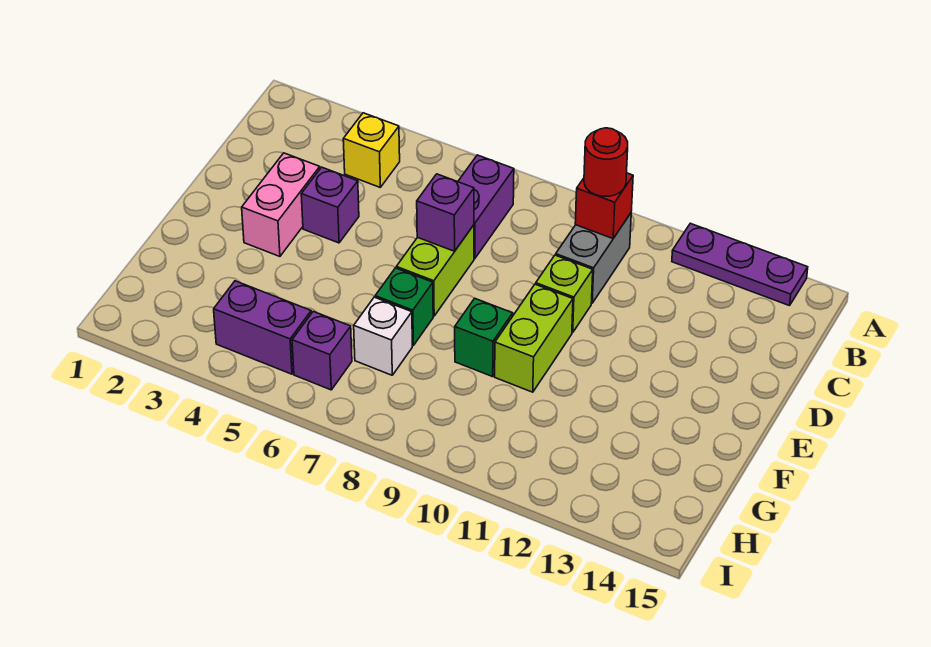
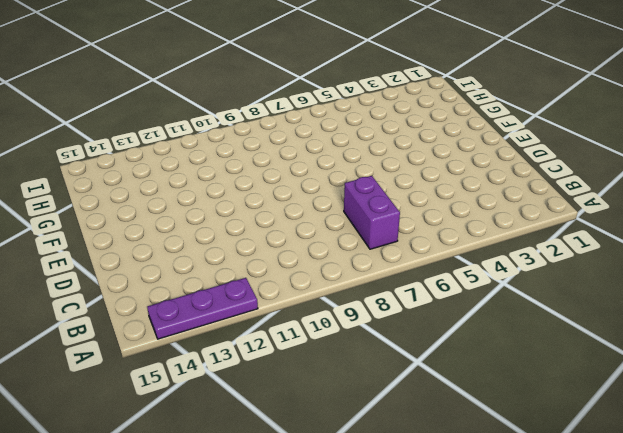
none -> yellow brick B4 level 1
none -> grey brick B10:C10 level 1
none -> pink brick D3:E3 level 1

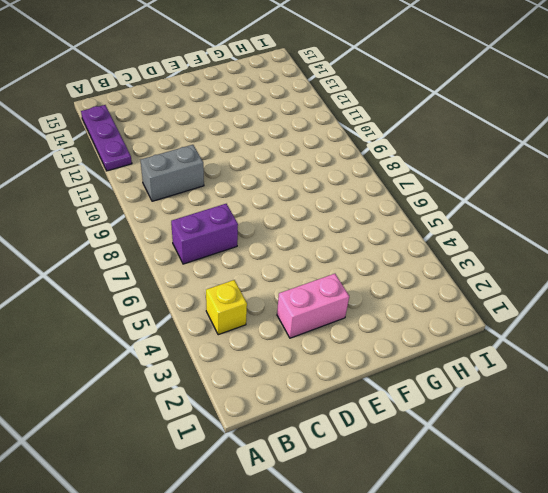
none -> purple brick D4 level 1
none -> lime brick D7:E7 level 1
none -> lime brick D10 level 1

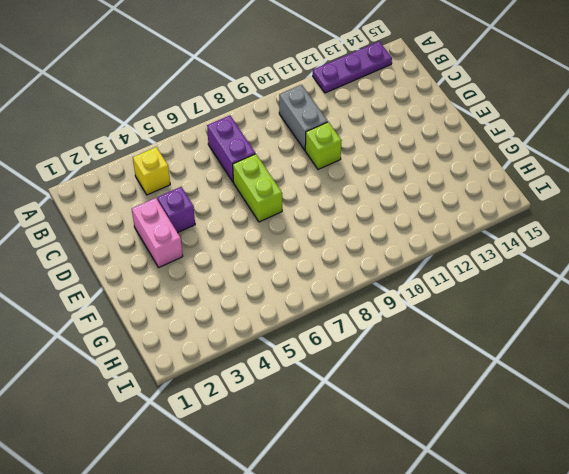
none -> lime brick E10:F10 level 1
none -> green brick F7 level 1
none -> green brick F9 level 1

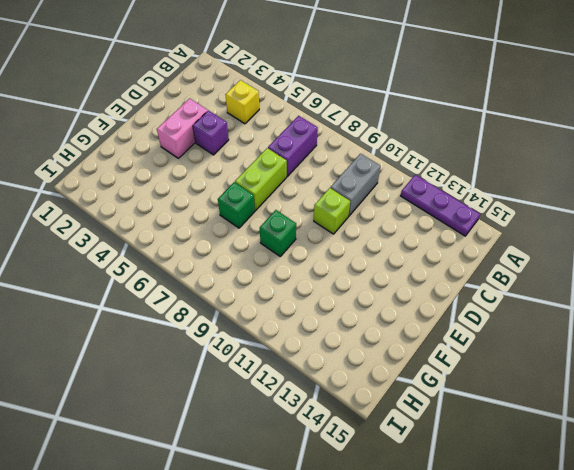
none -> lime brick E10:F10 level 1
none -> white brick G7 level 1
none -> purple brick H4:H5 level 1

